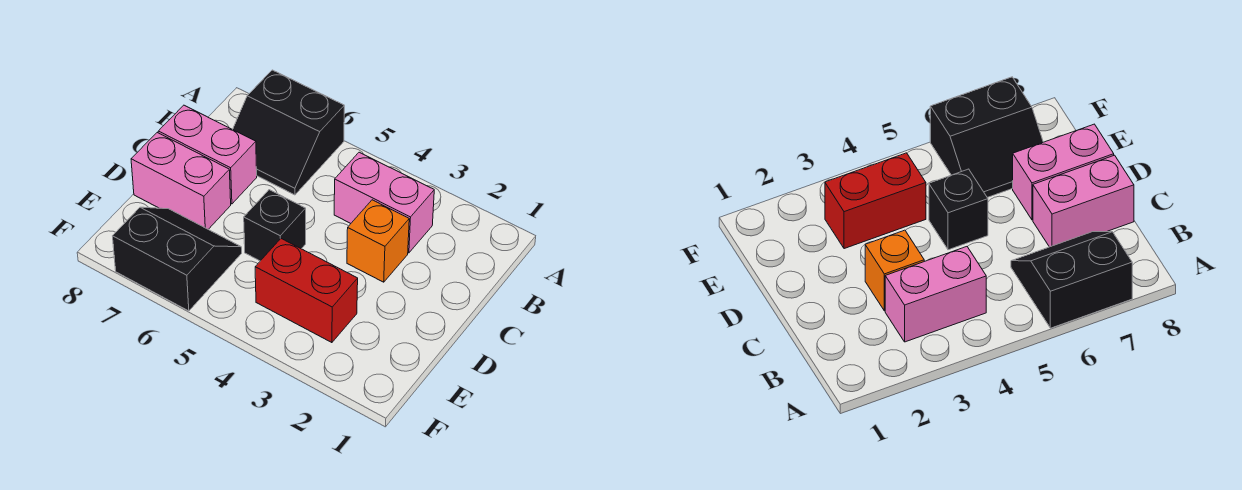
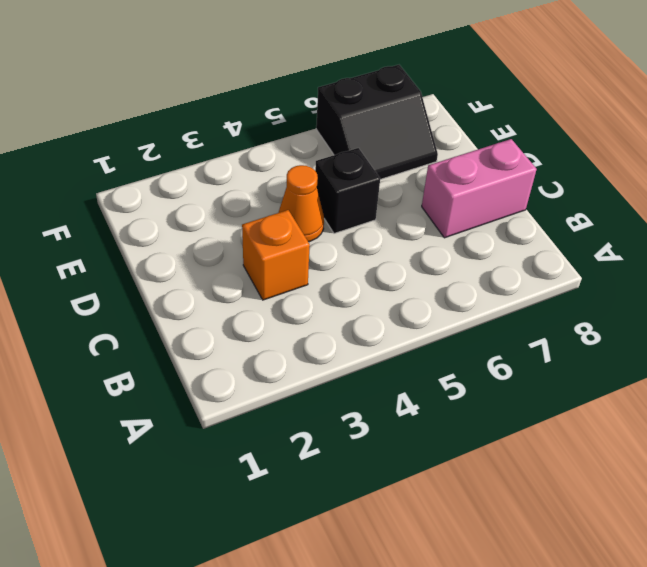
orange cone D4 level 1 -> none
none -> black slope A6:B7 level 1 top A
none -> pink brick B3:B4 level 1

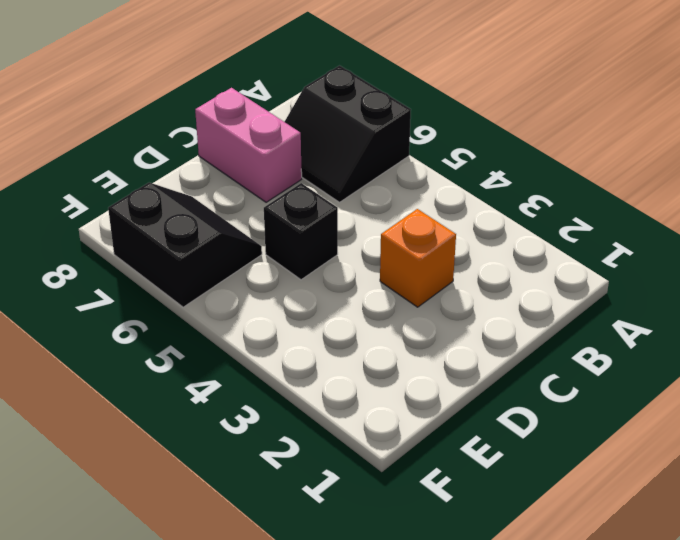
none -> pink brick B3:B4 level 1
none -> pink brick D7:D8 level 1

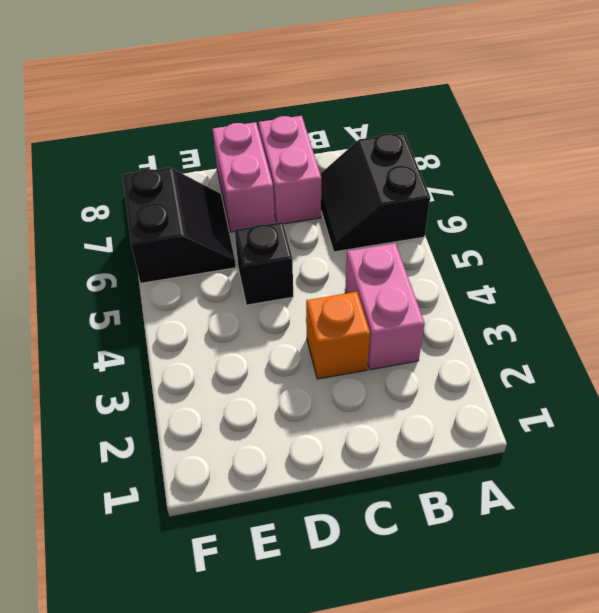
none -> red brick E3:E4 level 1

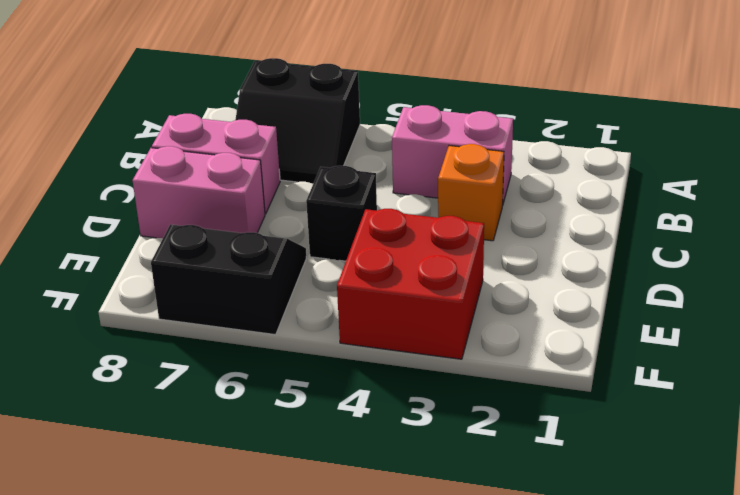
red brick E3:F4 level 1 -> red brick E3:E4 level 1

